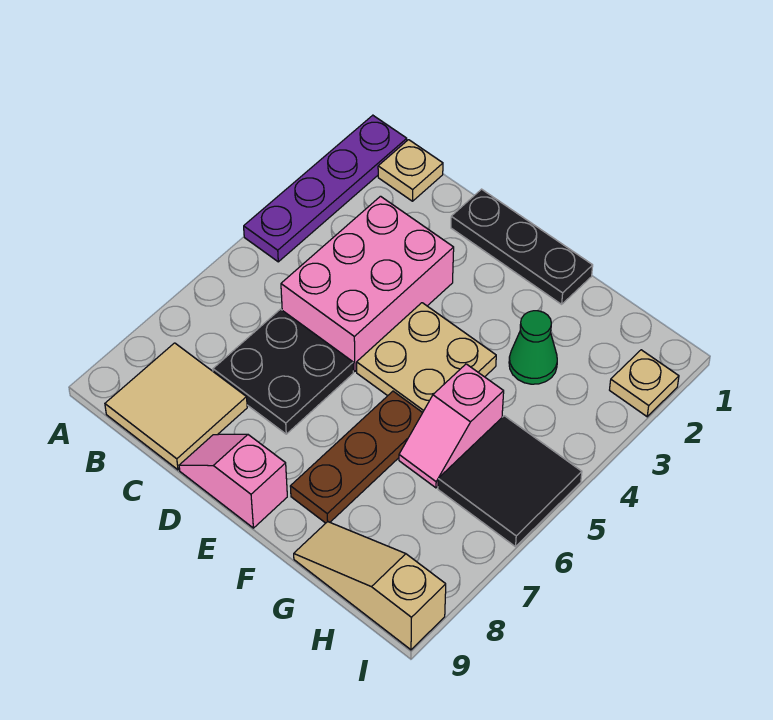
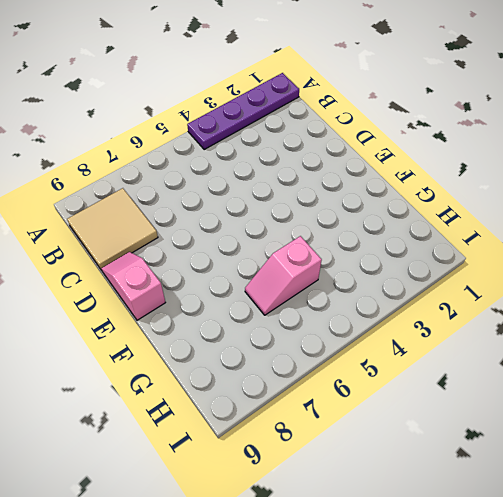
none -> tan plate B1 level 1
none -> pink brick C3:D5 level 1
none -> black plate C6:D7 level 1

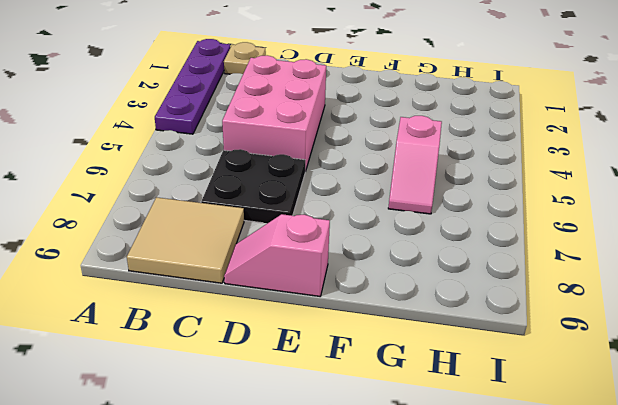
none -> black plate D1:F1 level 1
none -> tan plate E4:F5 level 1
none -> brown plate F6:F8 level 1

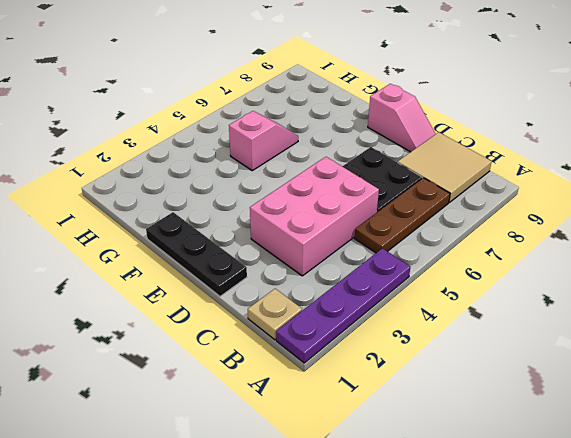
brown plate B5:B7 level 1 -> brown plate F6:F8 level 1
none -> tan plate E4:F5 level 1
none -> green cone G3 level 1
none -> tan slope G9:I9 level 1 top I

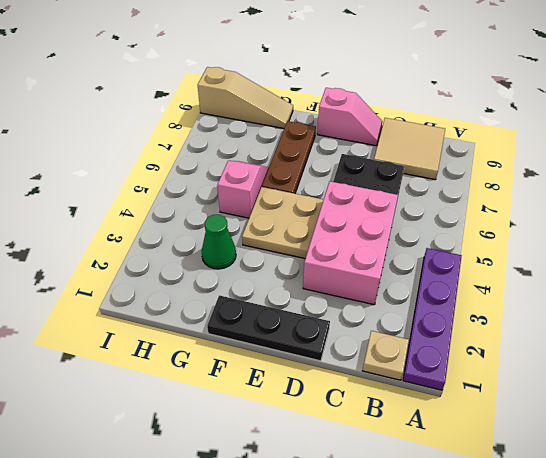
none -> black tile H5:I6 level 1
none -> tan plate I2 level 1

